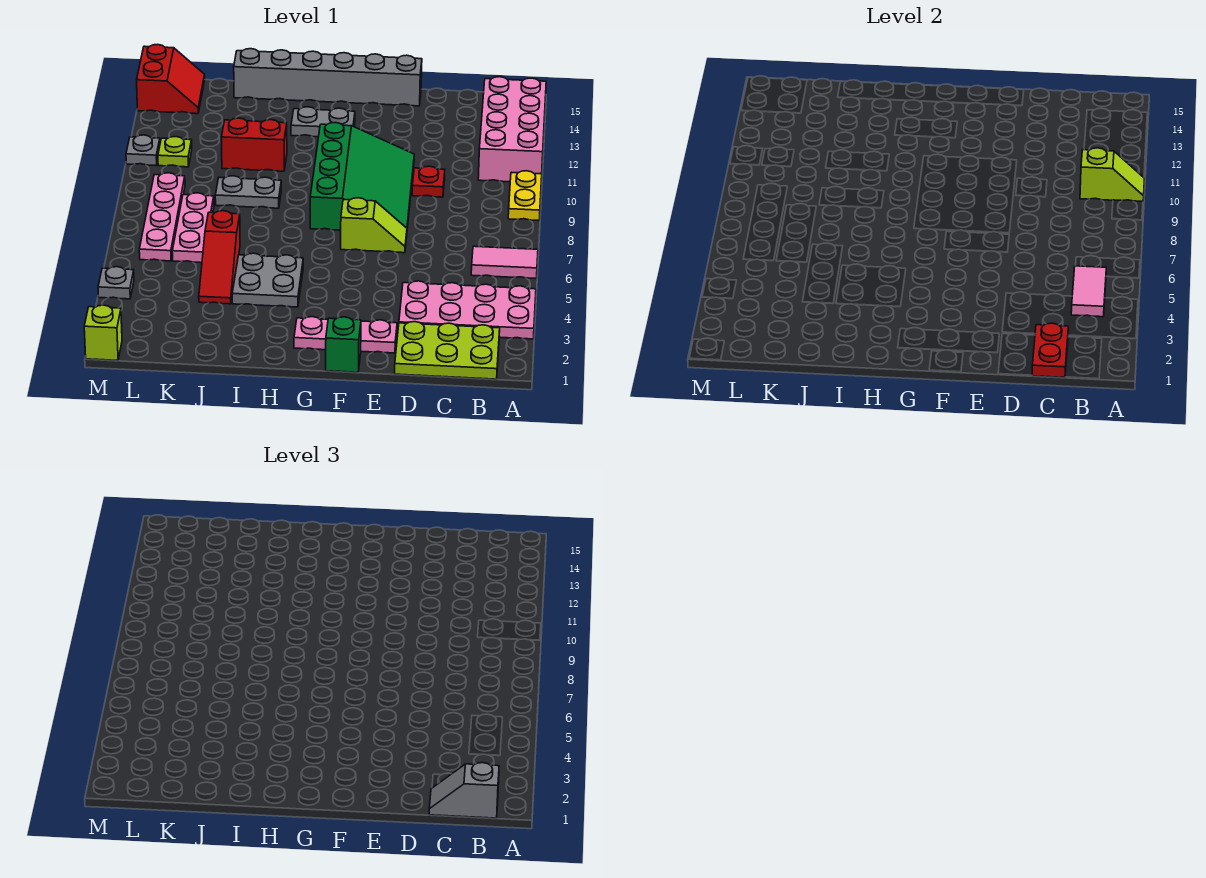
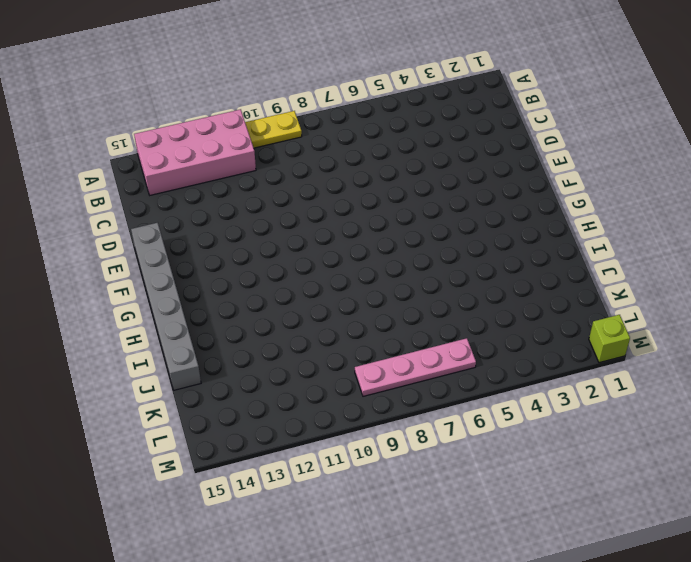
none -> pink plate A3:D4 level 1
none -> pink tile A6:B6 level 1
none -> lime plate B1:D2 level 1

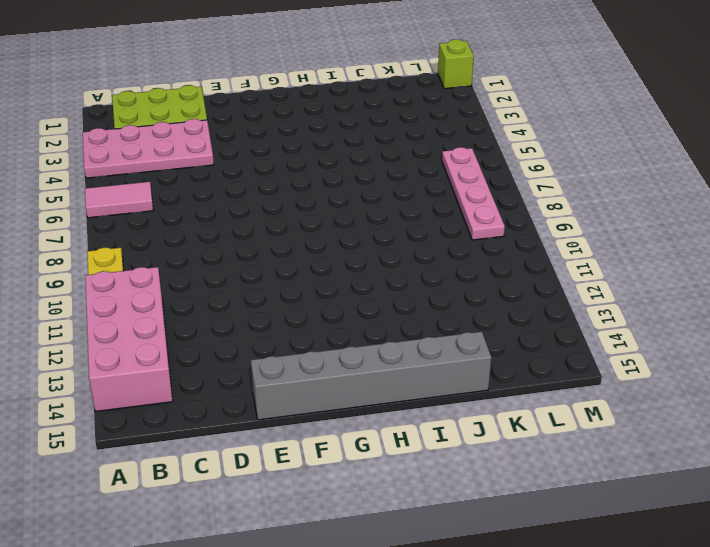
none -> red plate D10 level 1
none -> pink plate E2:G2 level 1
none -> lime slope E7:F7 level 1 top F

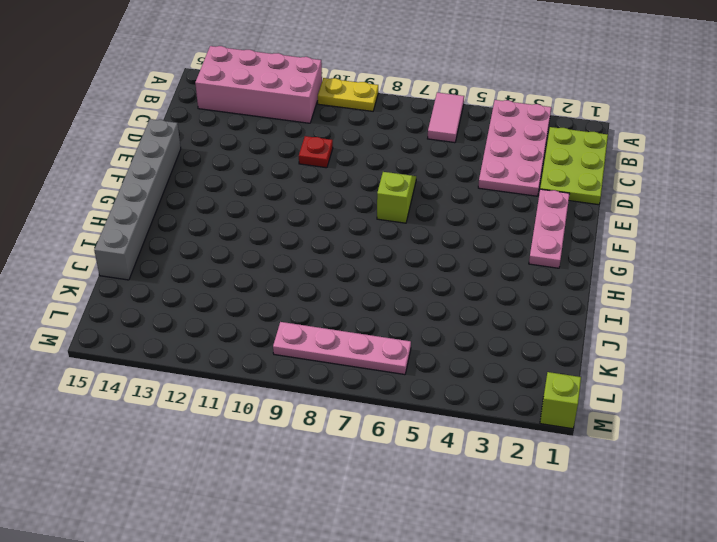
none -> green slope E8:G11 level 1 top G
none -> green brick F1 level 1
none -> grey plate G13:H13 level 1

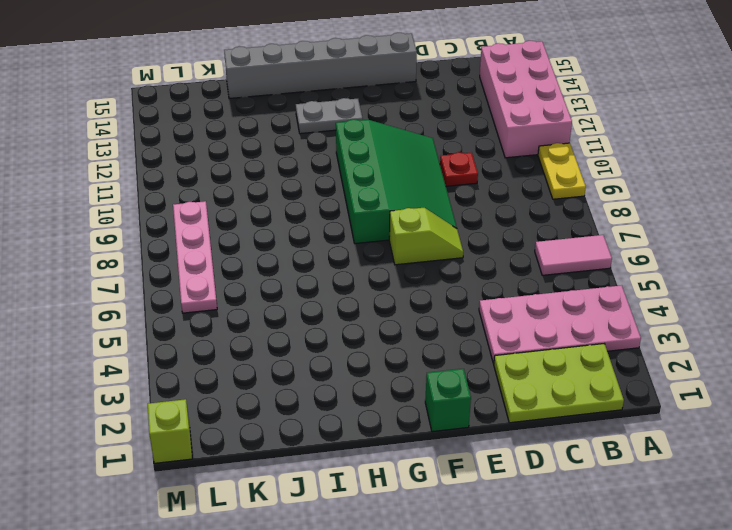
none -> pink plate E2:G2 level 1
none -> grey plate H4:I5 level 1
none -> grey plate I9:J9 level 1

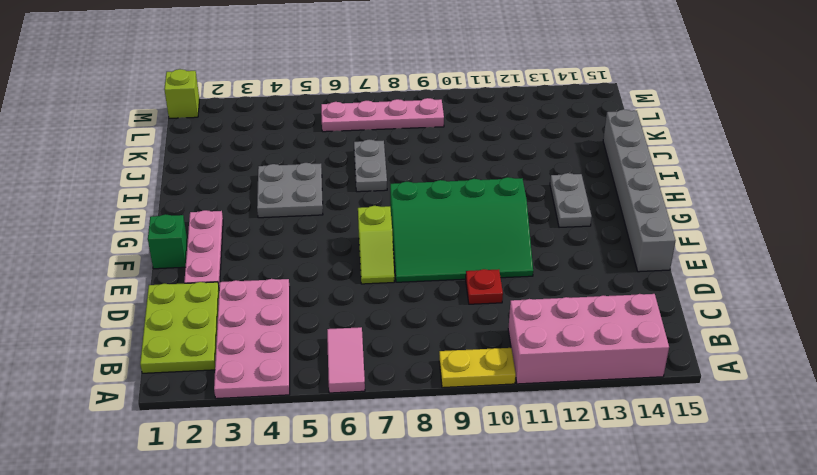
grey plate I7:J7 level 1 -> grey plate I9:J9 level 1
none -> red brick I11:J11 level 1
none -> red slope J4:J6 level 1 top 6
none -> pink plate K6:K8 level 1

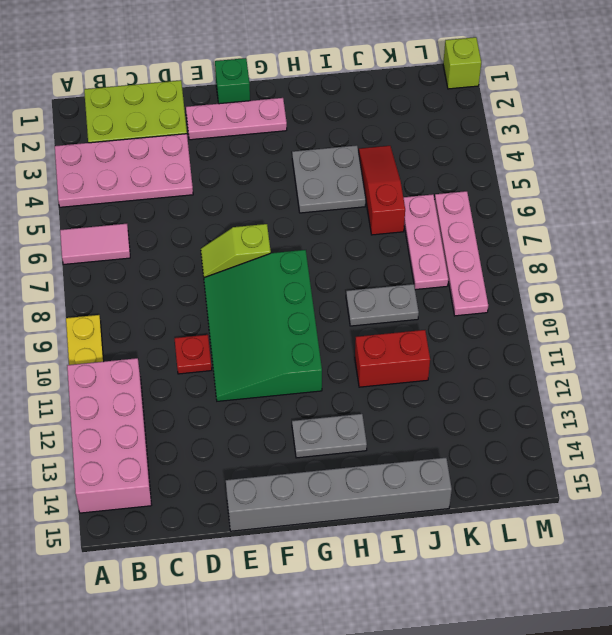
none -> lime plate L11 level 1
none -> red slope L14:M15 level 1 top M
none -> grey plate M4 level 1

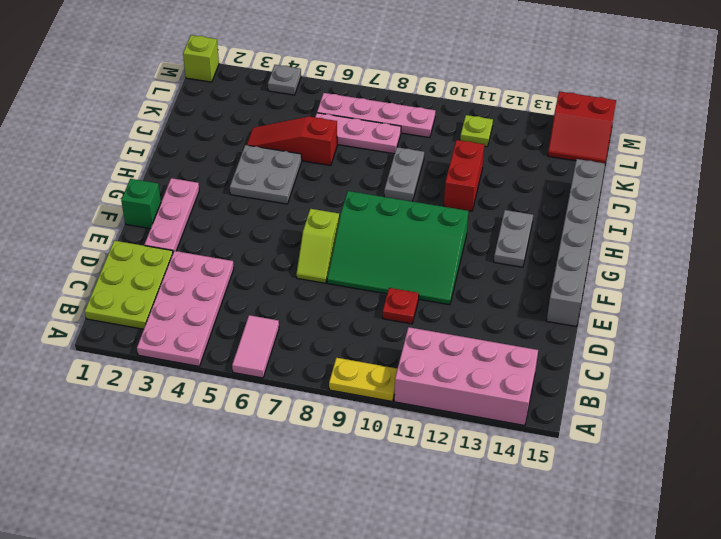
none -> grey plate M11 level 1
none -> lime slope A10:B10 level 2 top B
none -> pink tile B4:B5 level 2

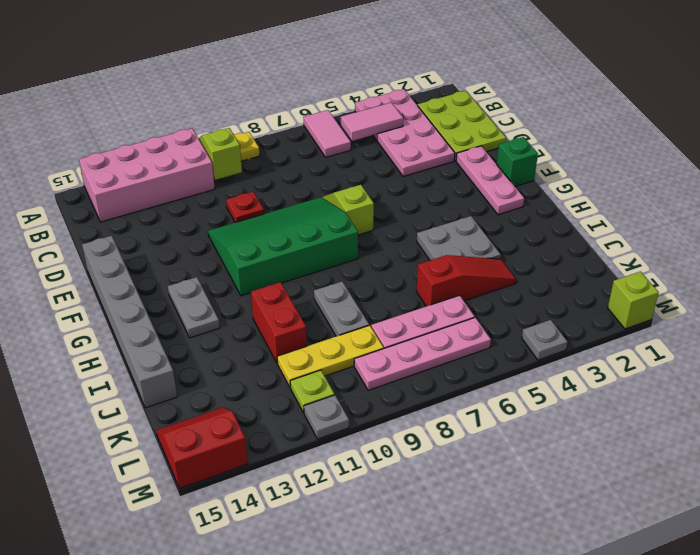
yellow plate K9:K11 level 1 -> none
none -> red plate C1:C2 level 2
none -> grey slope B1:C1 level 3 top B

